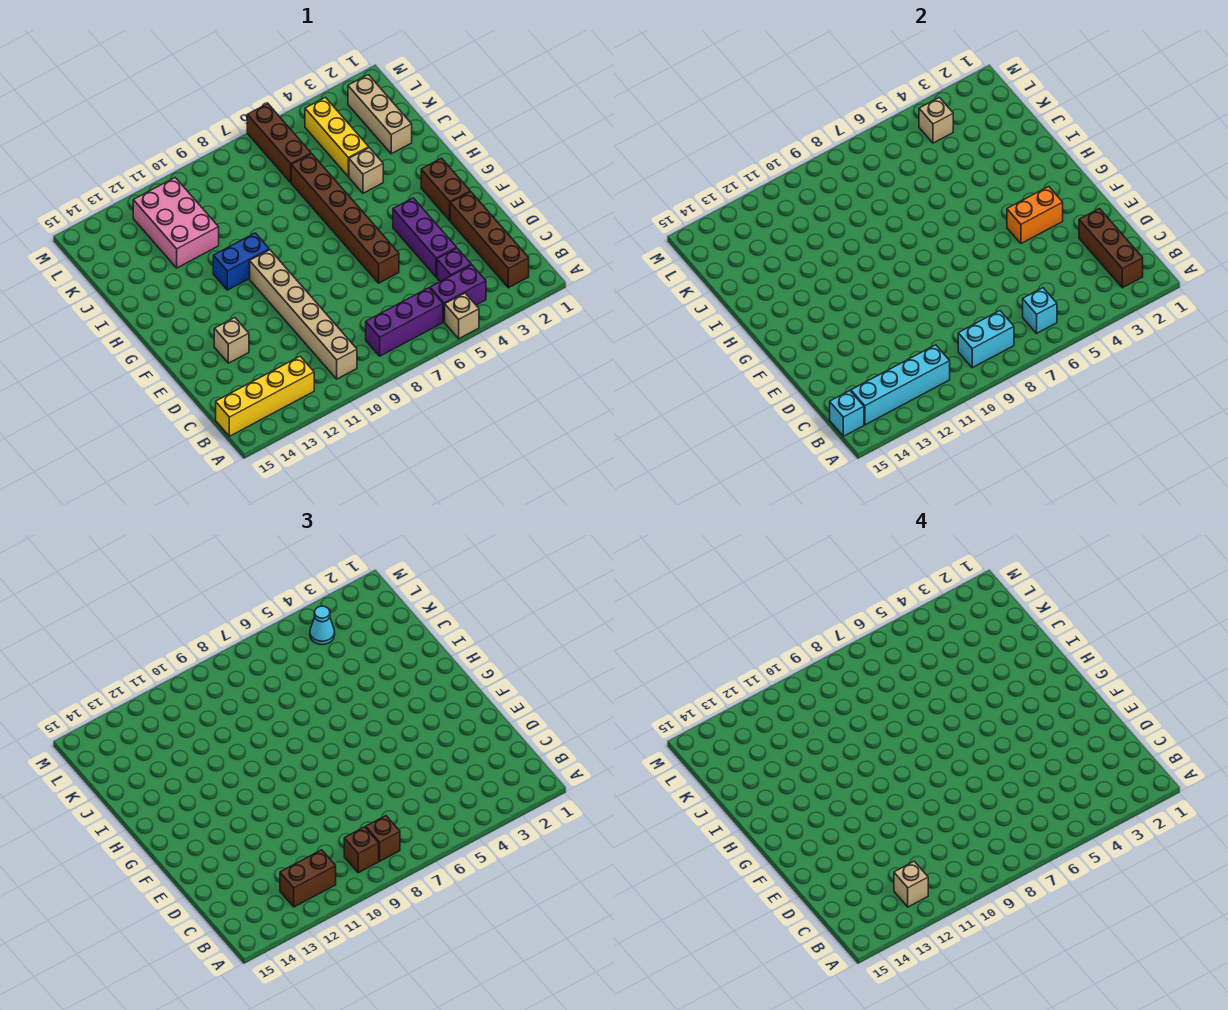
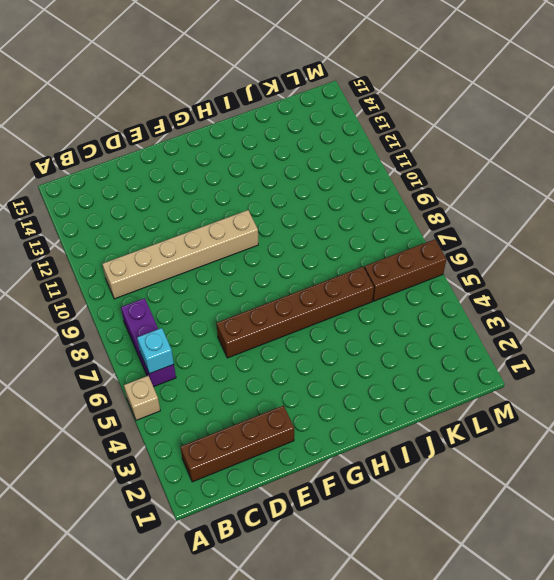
none -> purple brick B4:B5 level 1
none -> yellow brick B12:B15 level 1
none -> purple brick C4 level 1

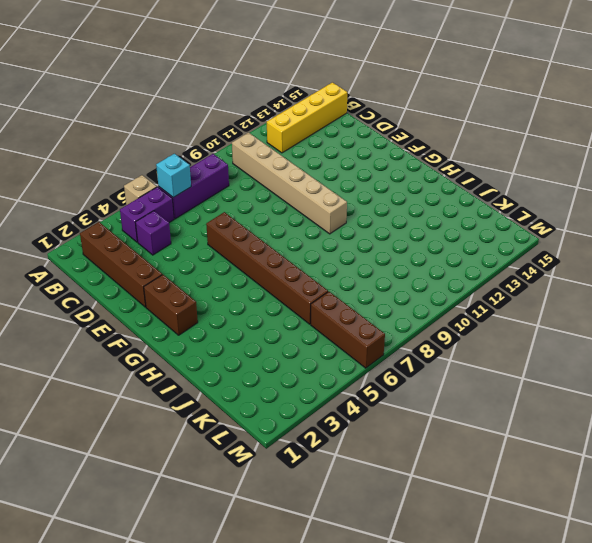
none -> purple brick D4:F4 level 1
none -> tan brick E13 level 1
none -> blue brick H10:H11 level 1

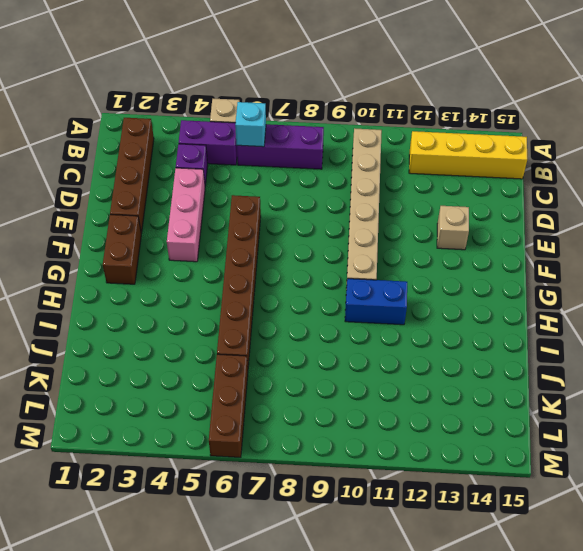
pink brick D4:F4 level 1 -> purple brick D4:F4 level 1
none -> tan brick I4 level 1
none -> tan brick J2:L2 level 1
none -> yellow brick J4:L4 level 1

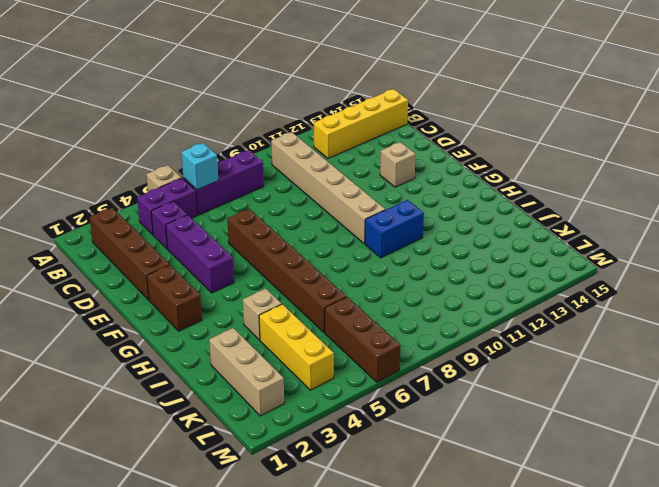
none -> pink brick J11:L12 level 1
none -> brown brick B2:D2 level 2
none -> cyan brick B8:B9 level 2

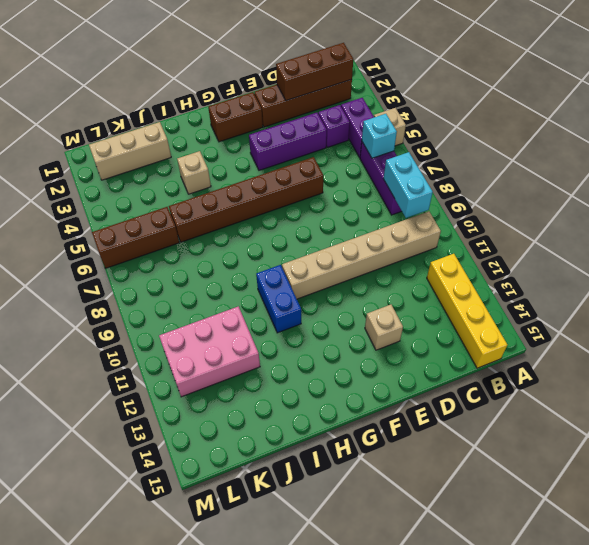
none -> yellow brick J4:L4 level 1
none -> cyan brick B11:B14 level 2
none -> cyan brick B15 level 2

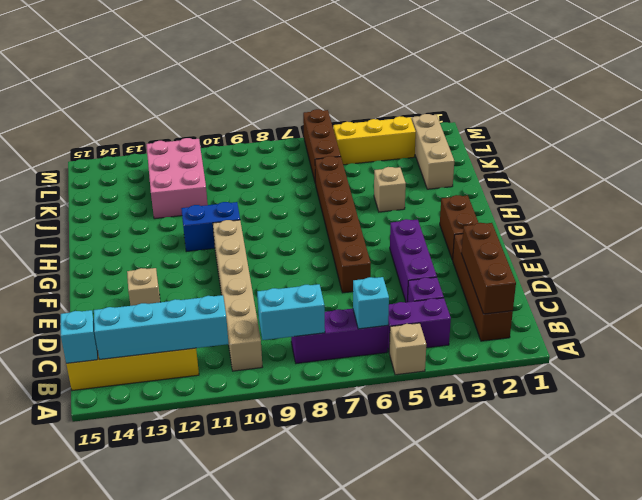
yellow brick L3:L5 level 1 -> yellow brick J4:L4 level 1
none -> orange brick F3:F4 level 2
none -> tan brick L4 level 2
none -> brown brick B8 level 3

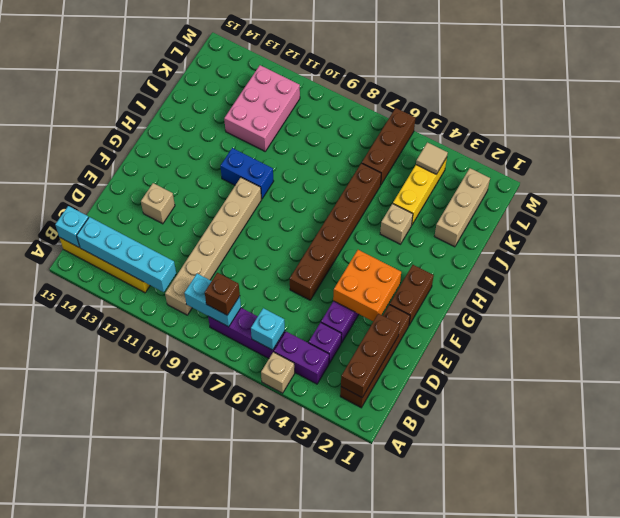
orange brick E3:F4 level 2 -> orange brick F3:F4 level 2
tan tile L4 level 2 -> tan brick L4 level 2
none -> brown brick B9 level 3
none -> brown brick B11:B12 level 3
none -> cyan cone L4 level 3

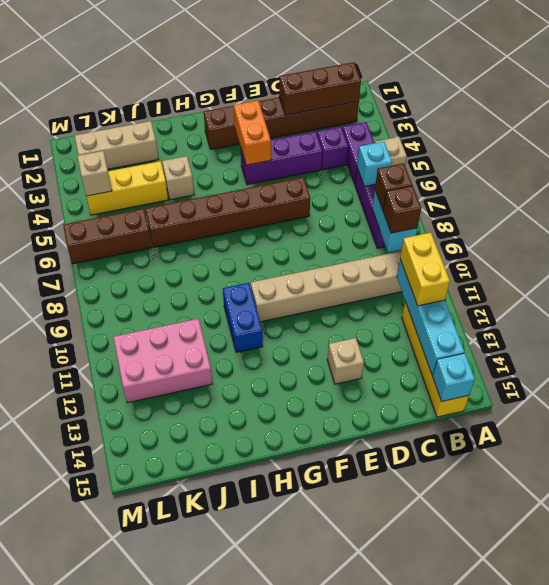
yellow brick B11:B12 level 3 -> brown brick B11:B12 level 3
none -> cyan cone L4 level 3
none -> tan brick B12 level 4

